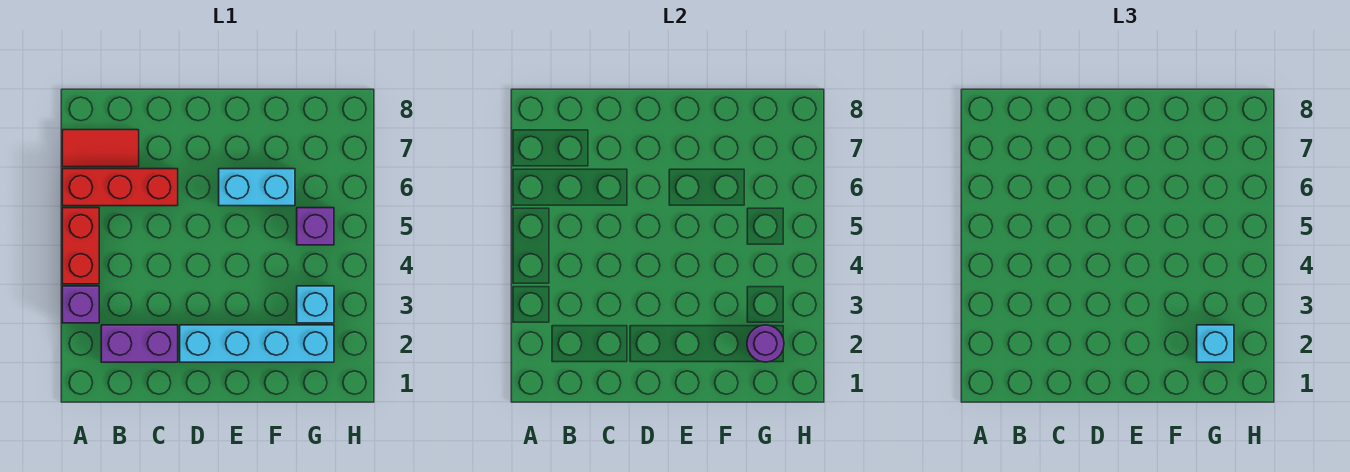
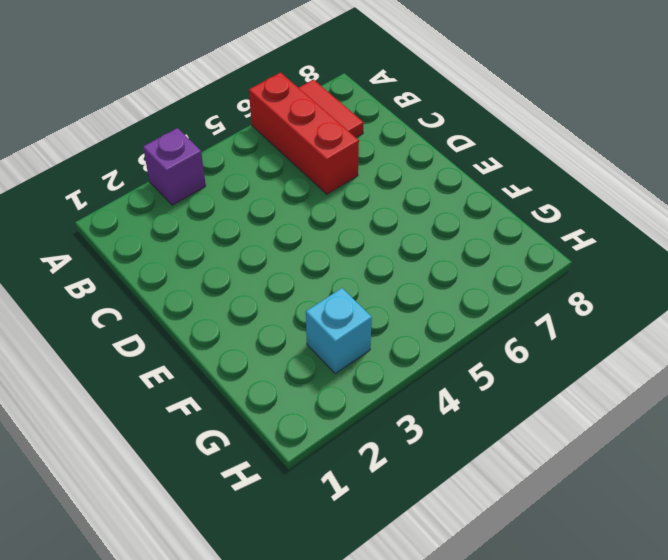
none -> red brick A4:A5 level 1
none -> purple brick B2:C2 level 1

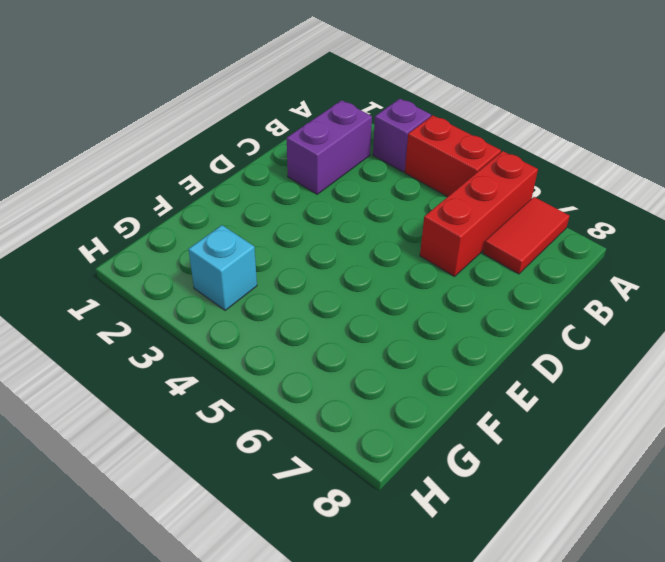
none -> cyan brick D2:G2 level 1
none -> cyan brick E6:F6 level 1

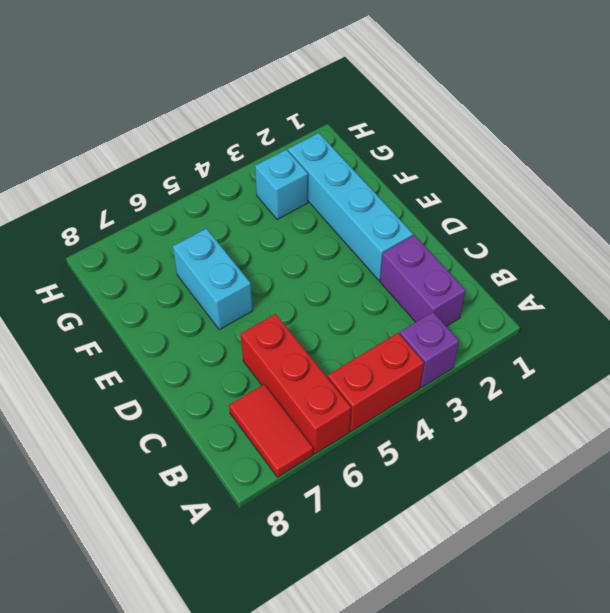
none -> purple brick G5 level 1
none -> purple round brick G2 level 2

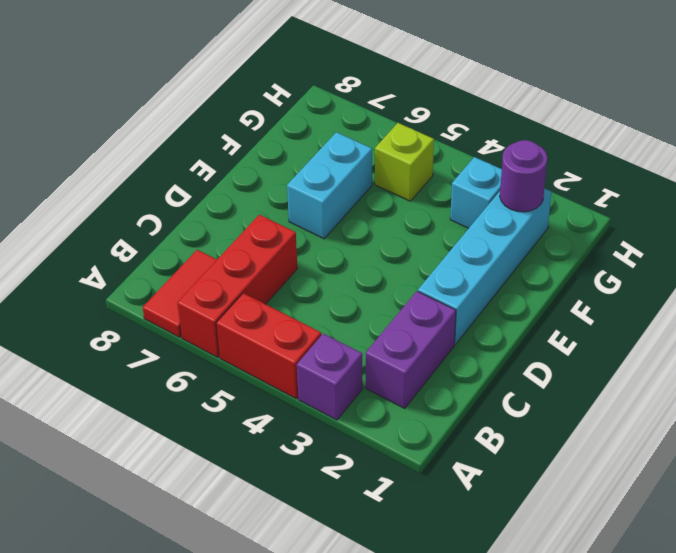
lime brick G5 level 1 -> purple brick G5 level 1
none -> cyan brick G2 level 3

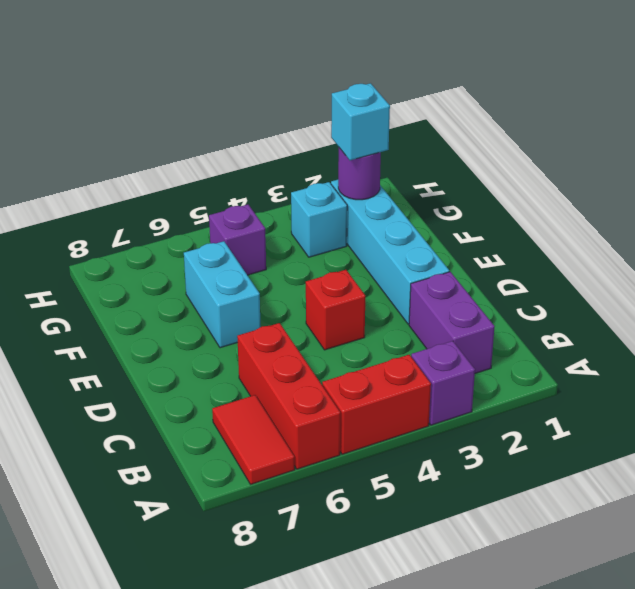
red brick D4 level 1 -> none

